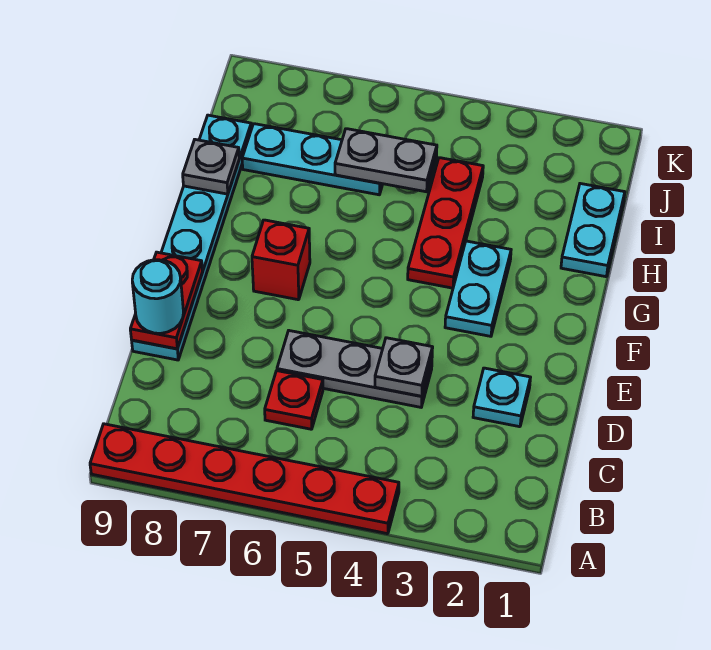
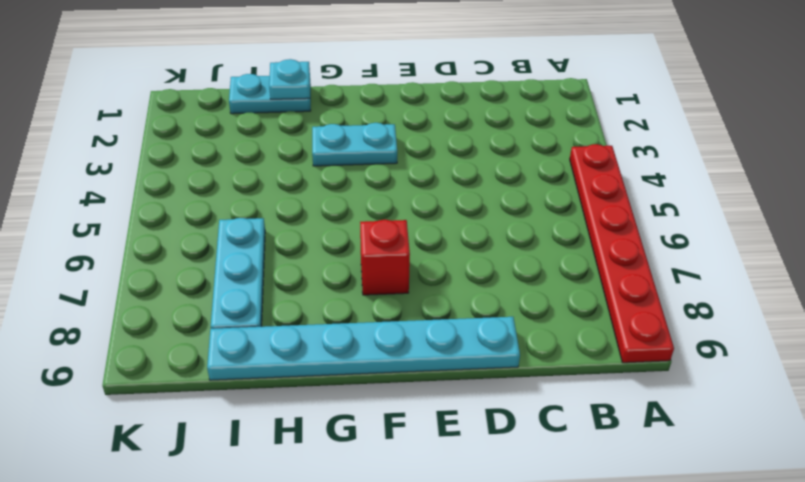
cyan plate H1 level 2 -> cyan plate D2 level 1
none -> red plate C6 level 1
none -> grey plate D4:D6 level 1
none -> red plate G4:I4 level 1

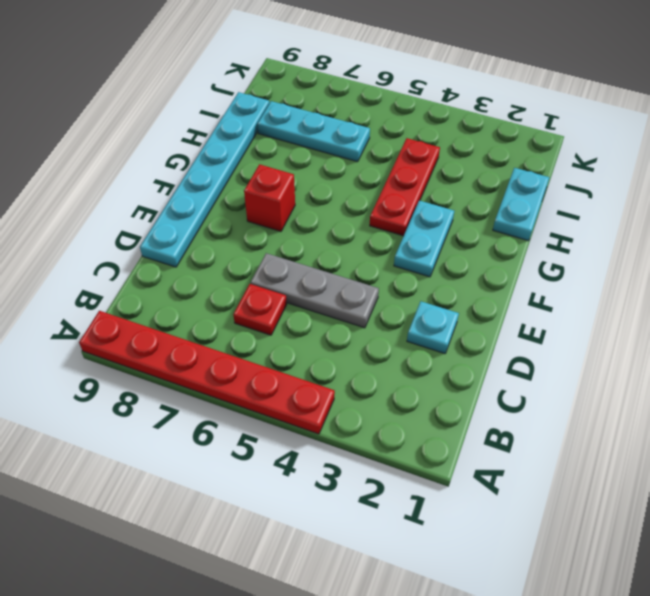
none -> grey plate D4 level 2
none -> red plate D9:E9 level 2
none -> grey plate H9 level 2

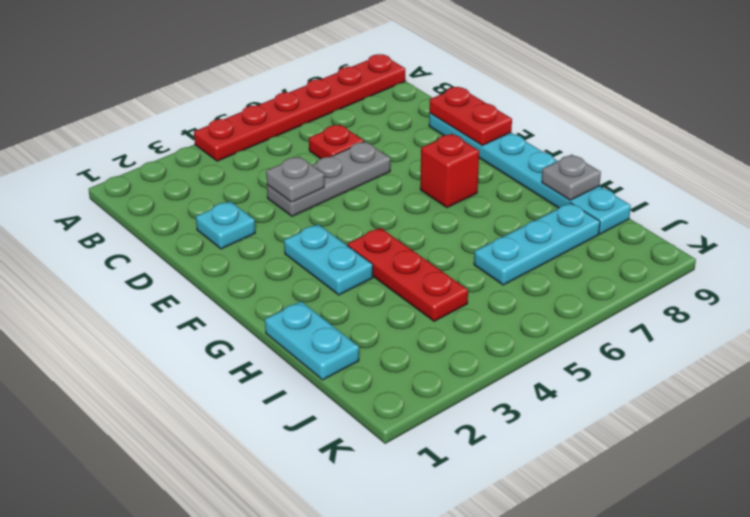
none -> grey plate I5:I6 level 2
none -> cyan round brick D9 level 3

